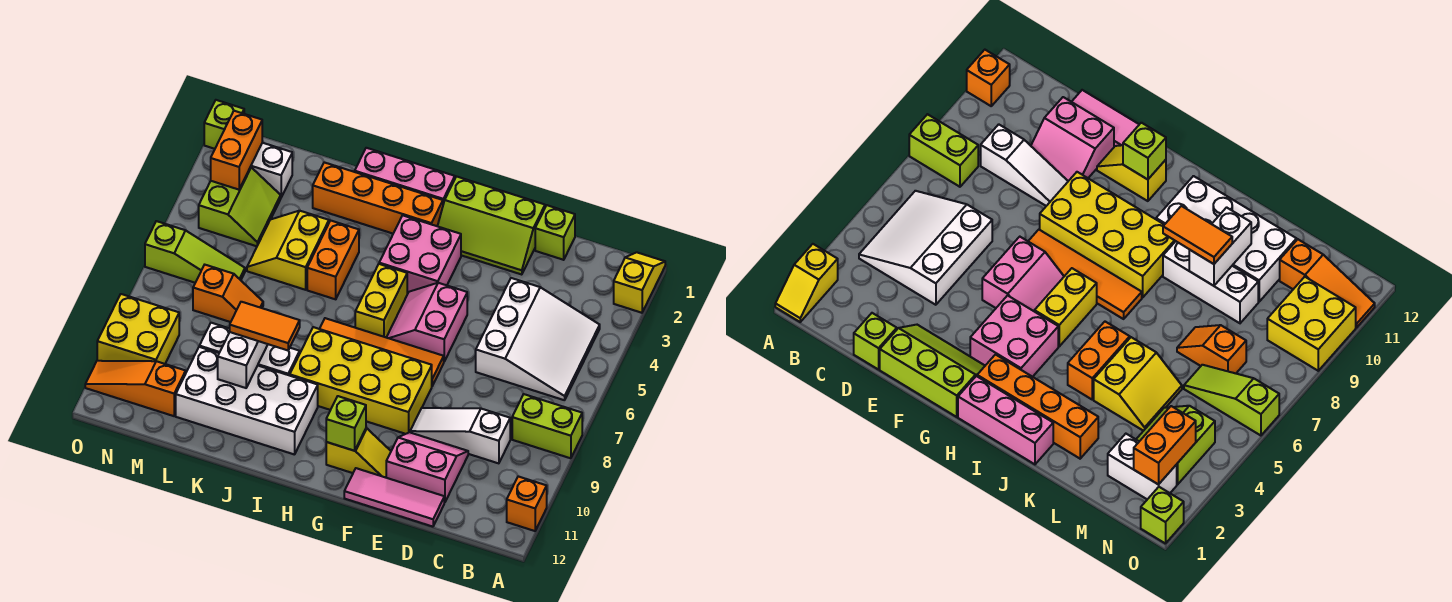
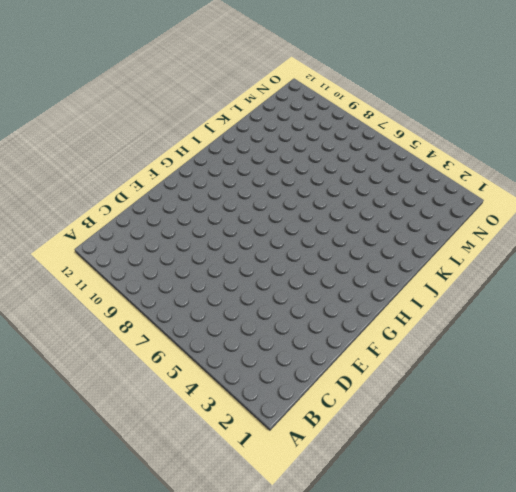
none -> yellow slope A1:A2 level 1 top 2
none -> lime brick A8:B8 level 1
none -> orange brick A11 level 1
none -> white slope B4:D6 level 1 top D

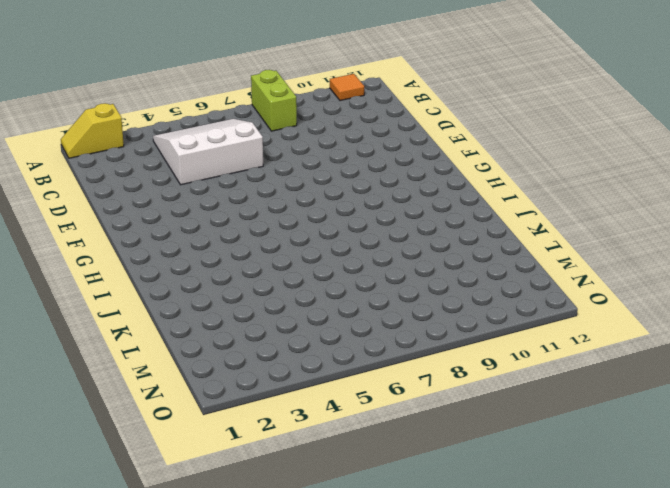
orange tile A11 level 1 -> orange brick A11 level 1
none -> white slope C9:E9 level 1 top C
none -> lime brick D1 level 1
none -> pink slope D10:E11 level 1 top 11
none -> pink tile D12:F12 level 1

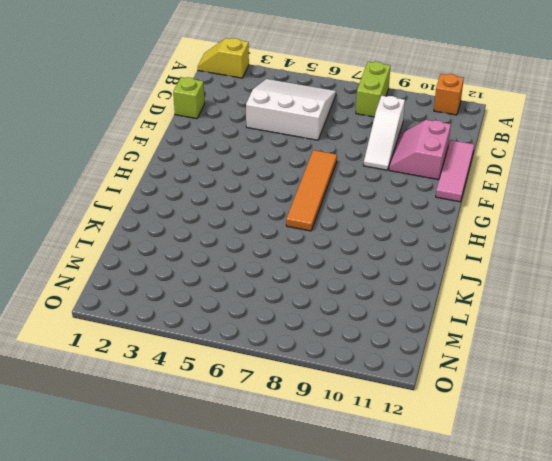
none -> lime slope E1:G2 level 1 top 1
none -> pink slope F5:G6 level 1 top F
none -> yellow brick F8:I9 level 1
none -> yellow slope F11:G11 level 1 top G

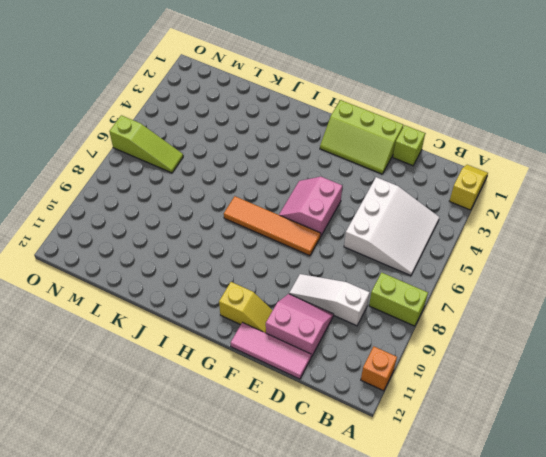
none -> yellow brick F8:I9 level 1
none -> pink brick G3:H4 level 1
none -> pink brick H1:J1 level 1
none -> orange brick H2:K2 level 1

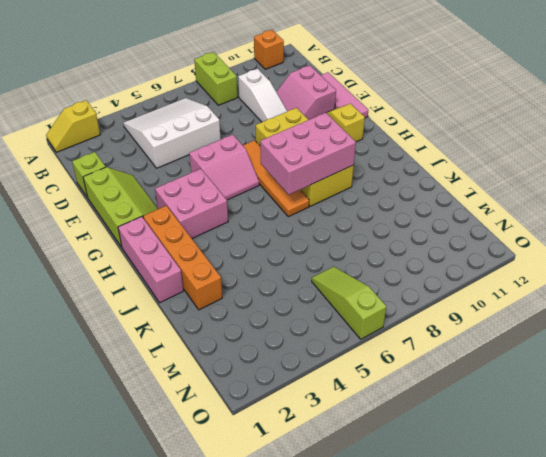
pink brick H7:I9 level 2 -> none
none -> yellow brick H5:H6 level 1
none -> white brick I10:L11 level 1
none -> orange brick J4:J5 level 1
none -> white brick J9:L9 level 1

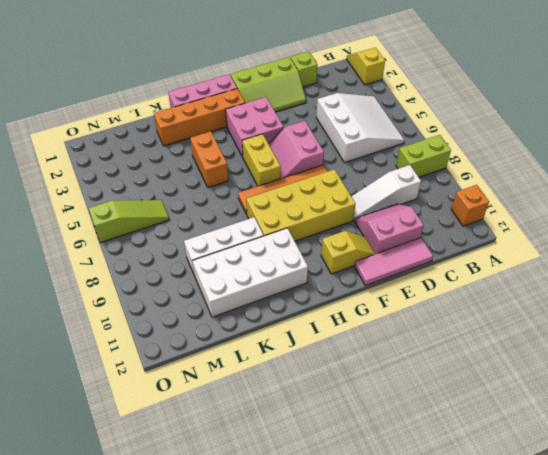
none -> yellow slope K4:L5 level 1 top K
none -> orange slope L7:M7 level 1 top M
none -> white brick M2:N2 level 1
none -> lime slope M3:N4 level 1 top N

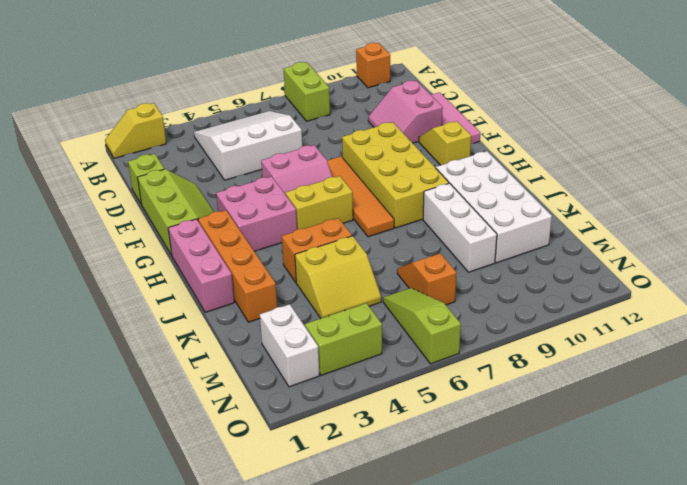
none -> white slope C9:E9 level 1 top C
none -> orange slope M11:O11 level 1 top M
none -> yellow brick N9:O10 level 1
none -> lime brick O1 level 1

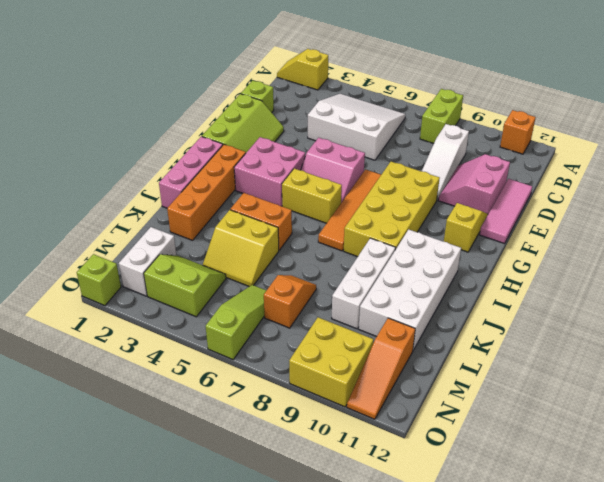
none -> lime brick G11 level 2
none -> white brick K9:K10 level 2
none -> orange brick N2:N3 level 2
none -> orange tile J9:K9 level 3

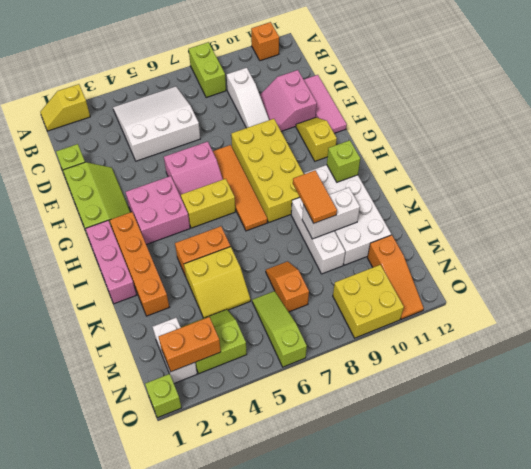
lime brick I11 level 2 -> lime brick G11 level 2

